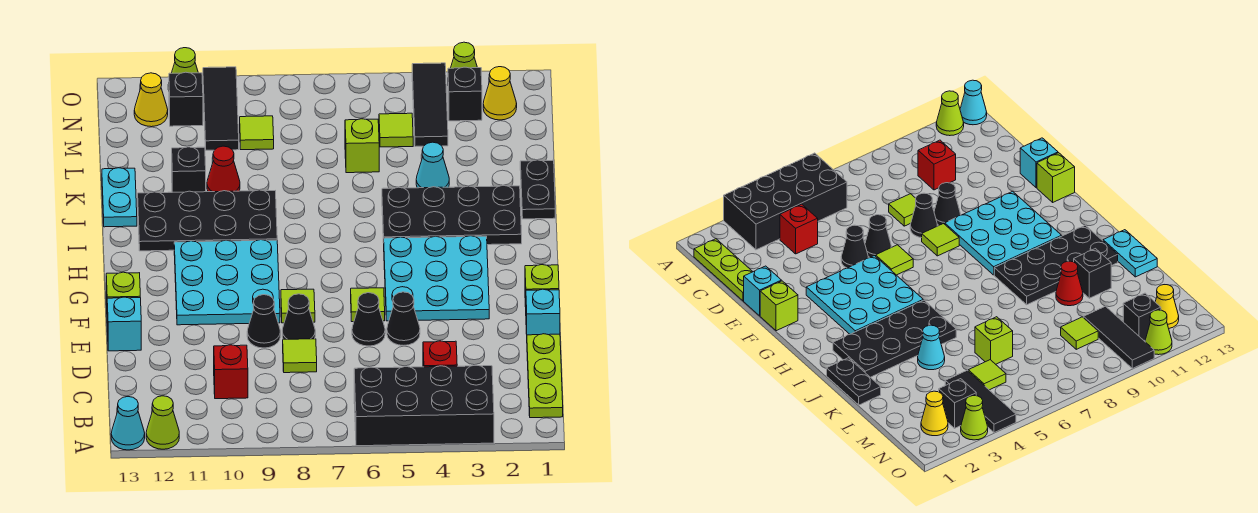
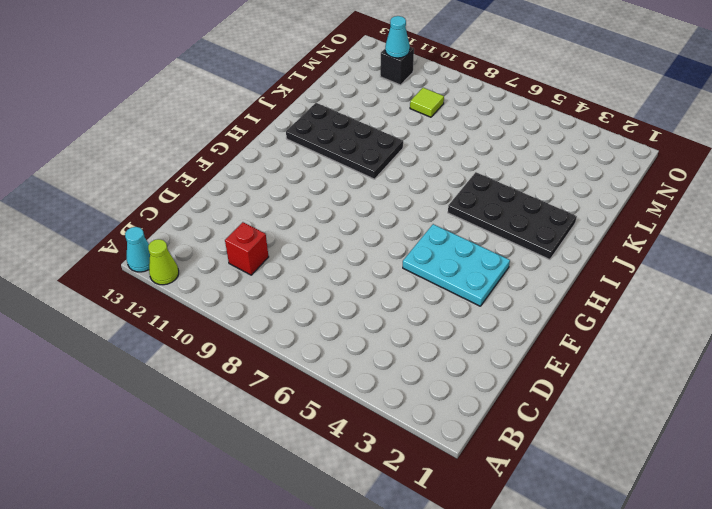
cyan plate F3:G5 level 1 -> cyan plate F3:H5 level 1
cyan cone N11 level 2 -> cyan cone K4 level 1
none -> black brick A3:B6 level 1
none -> lime plate B1:D1 level 1
none -> red brick C4 level 1
none -> lime tile D8 level 1

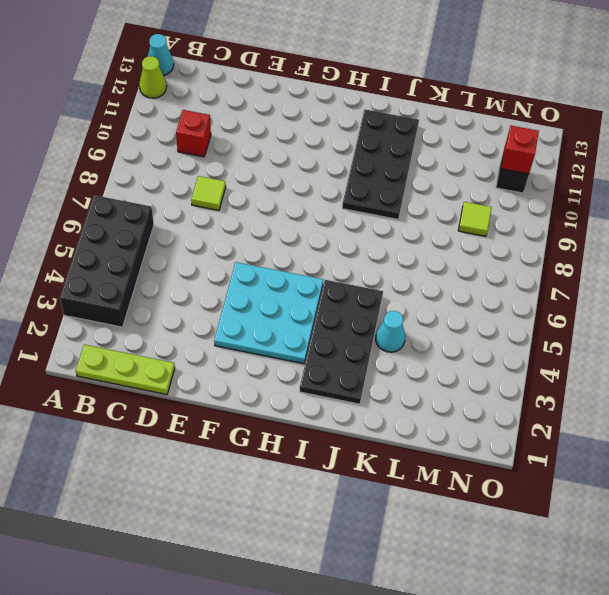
red brick N11 level 2 -> red brick C4 level 1
none -> cyan brick E1 level 1
none -> black cone E5 level 1
none -> black cone E6 level 1
none -> black cone E8 level 1

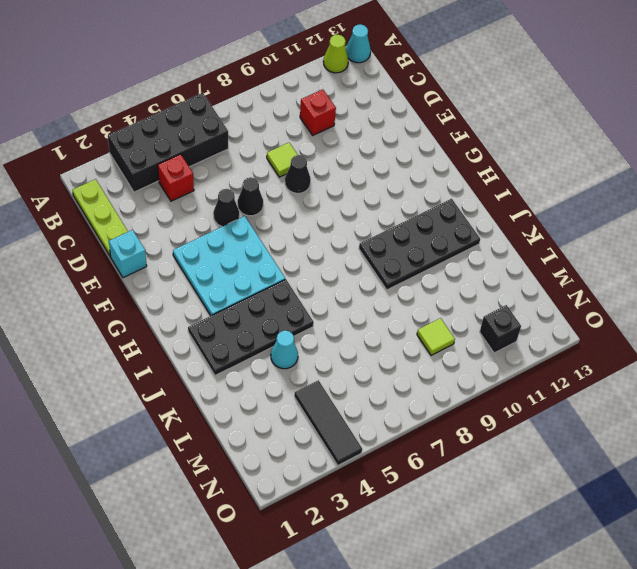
none -> black cone E9 level 1
none -> cyan brick E13 level 1
none -> lime brick F1 level 1
none -> lime tile F6 level 1

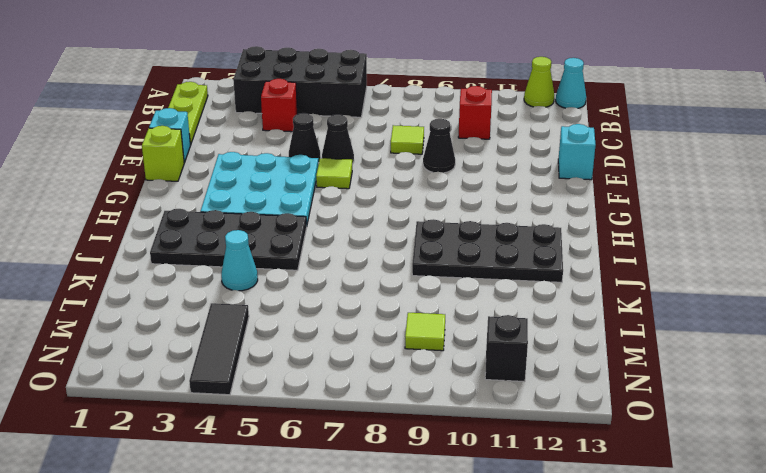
none -> black cone E8 level 1
none -> lime tile F8 level 1
none -> cyan plate F9:H11 level 1
none -> lime brick F13 level 1

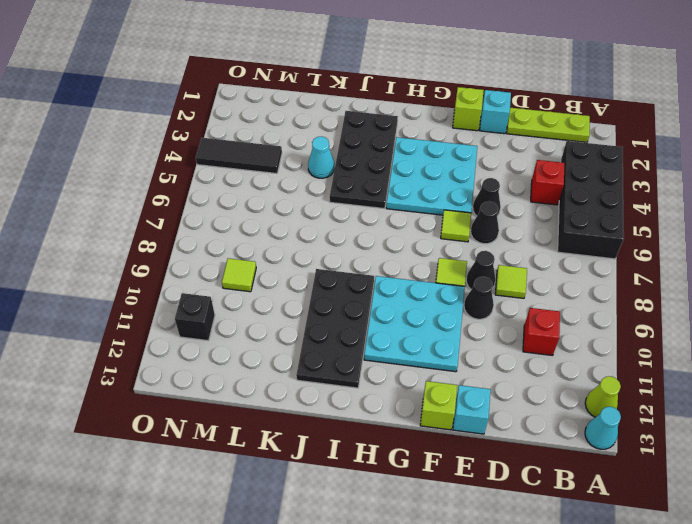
none -> black plate J1:K1 level 1
none -> cyan plate J13:K13 level 1
none -> red cone K10 level 1
none -> black brick K11 level 1

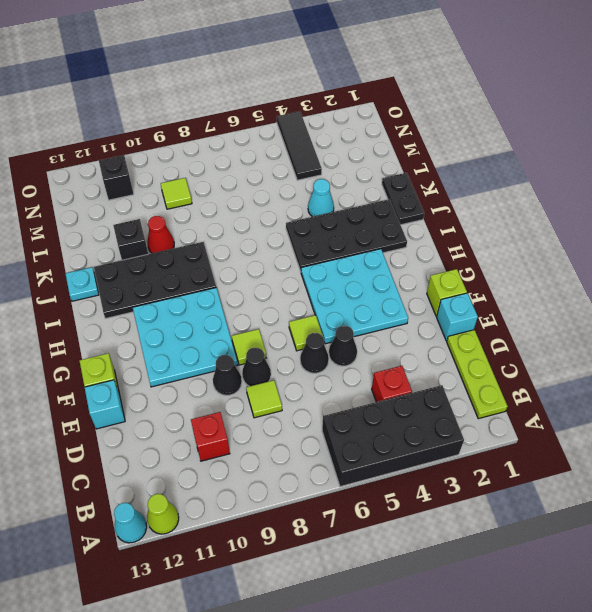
cyan plate J13 level 1 -> cyan plate J13:K13 level 1
none -> lime brick L6 level 1
none -> lime tile M5 level 1
none -> black tile M10:O10 level 1
none -> yellow cone N2 level 1

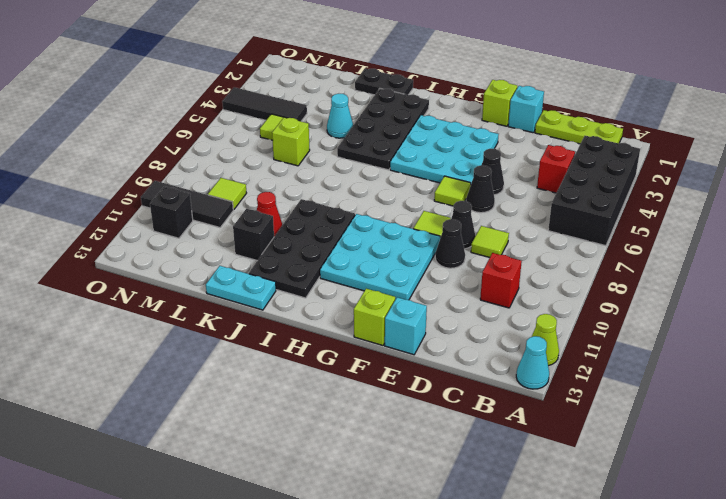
none -> yellow cone N2 level 1
none -> black brick N3 level 1
none -> yellow cone N12 level 1
none -> lime cone O3 level 1

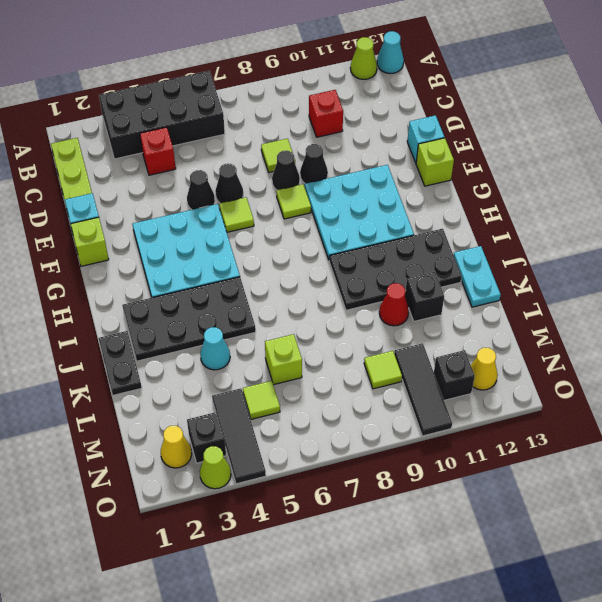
none -> lime cone O11 level 1

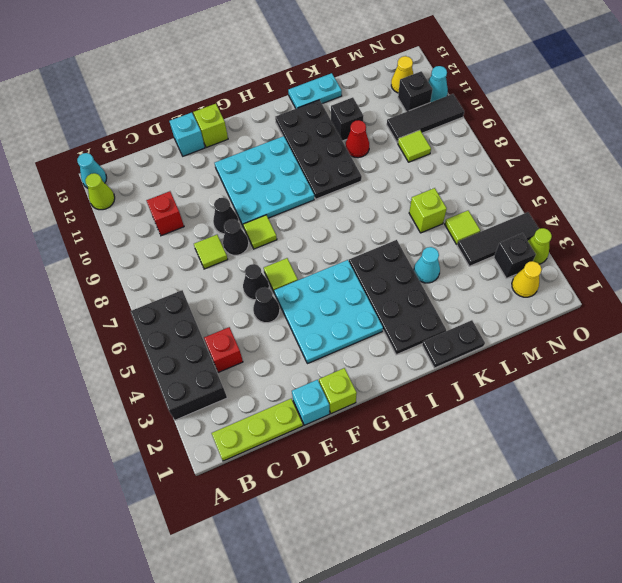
cyan cone O11 level 1 -> lime cone O11 level 1

